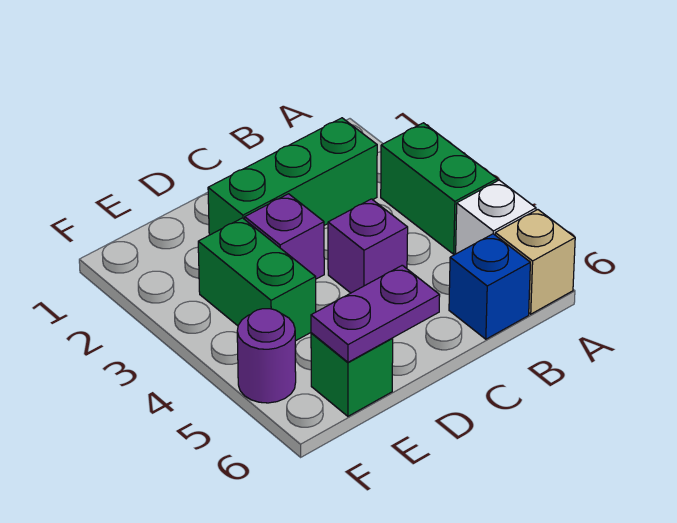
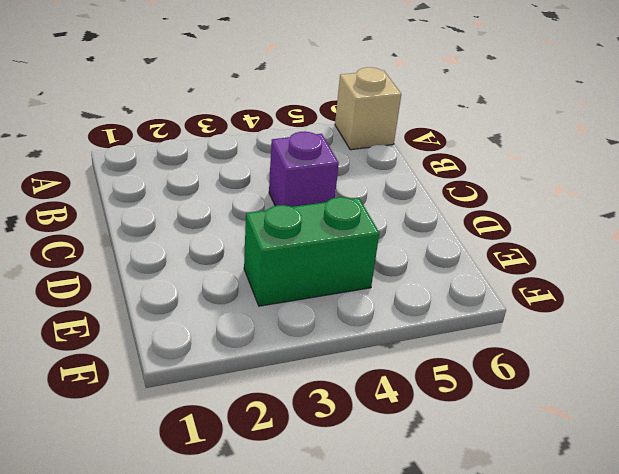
none -> green brick A3:A4 level 1
none -> white brick A5 level 1

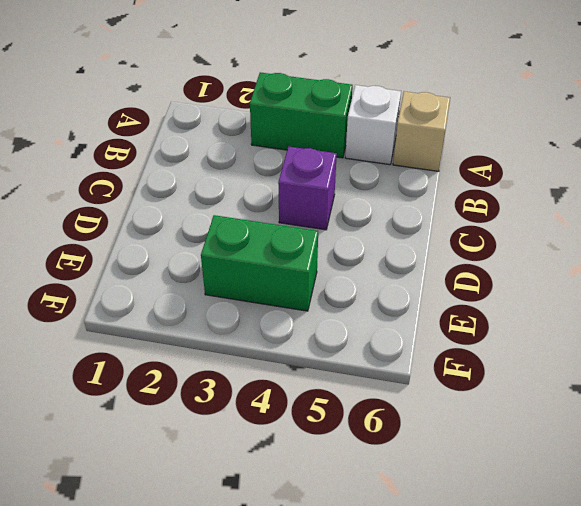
none -> green brick B2:D2 level 1
none -> blue brick B6 level 1

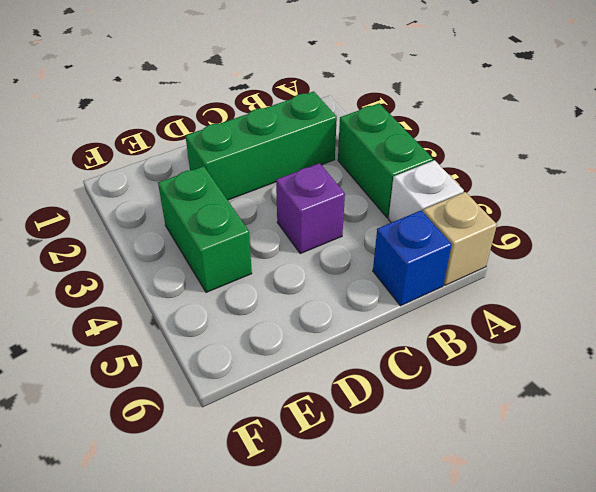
none -> purple brick D3 level 1
none -> green brick E6 level 1

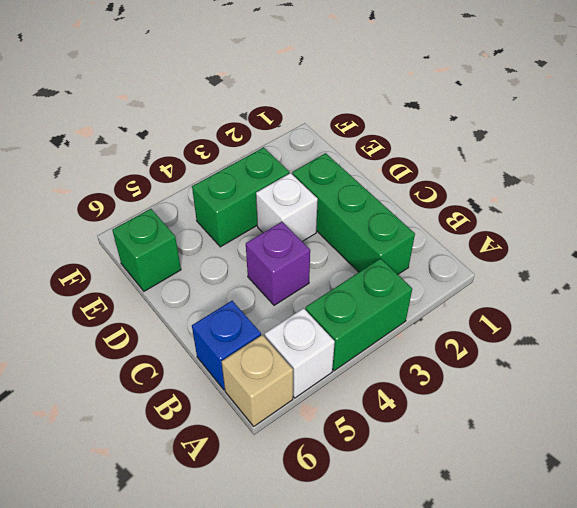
white brick D3 level 1 -> purple brick D3 level 1
none -> purple round brick F5 level 1
none -> purple plate D6:E6 level 2

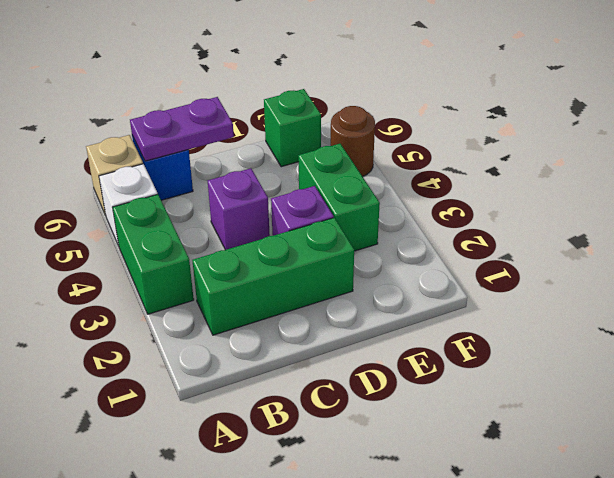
purple plate B6:C6 level 2 -> purple plate D6:E6 level 2
brown round brick F5 level 1 -> purple round brick F5 level 1

